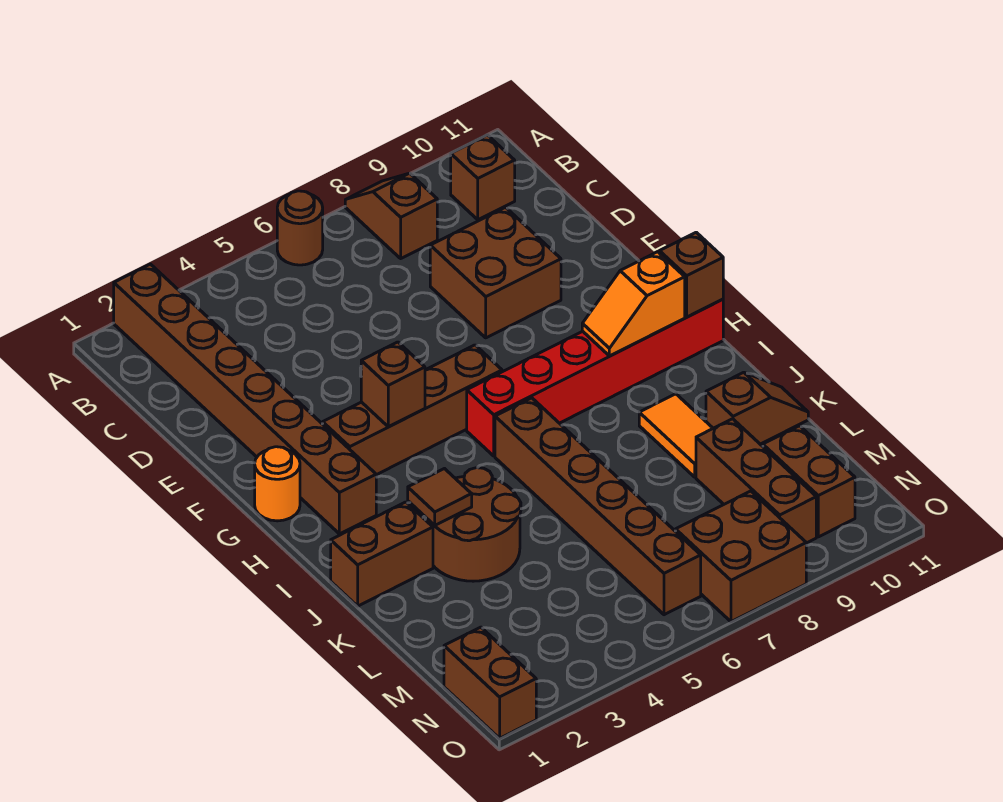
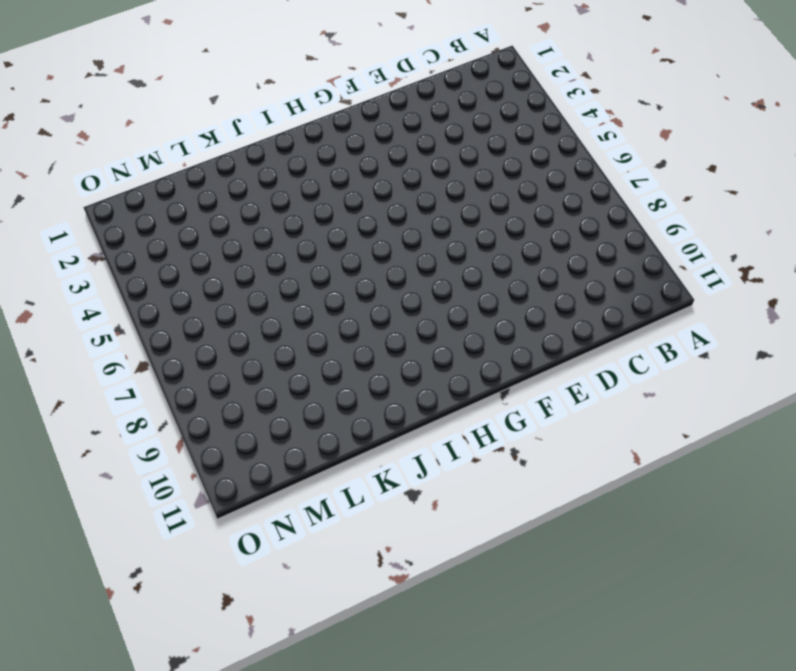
none -> brown brick A2:H2 level 1
none -> brown round brick A6 level 1
none -> brown slope A8:B8 level 1 top B

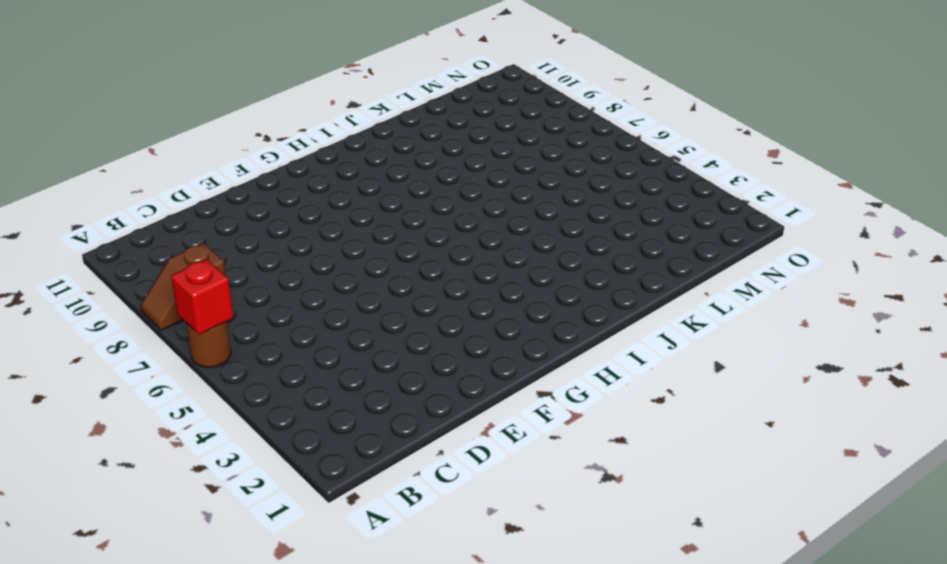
red brick A6 level 2 -> none
none -> brown brick A2:H2 level 1
none -> brown brick B10 level 1
none -> brown brick D8:E9 level 1

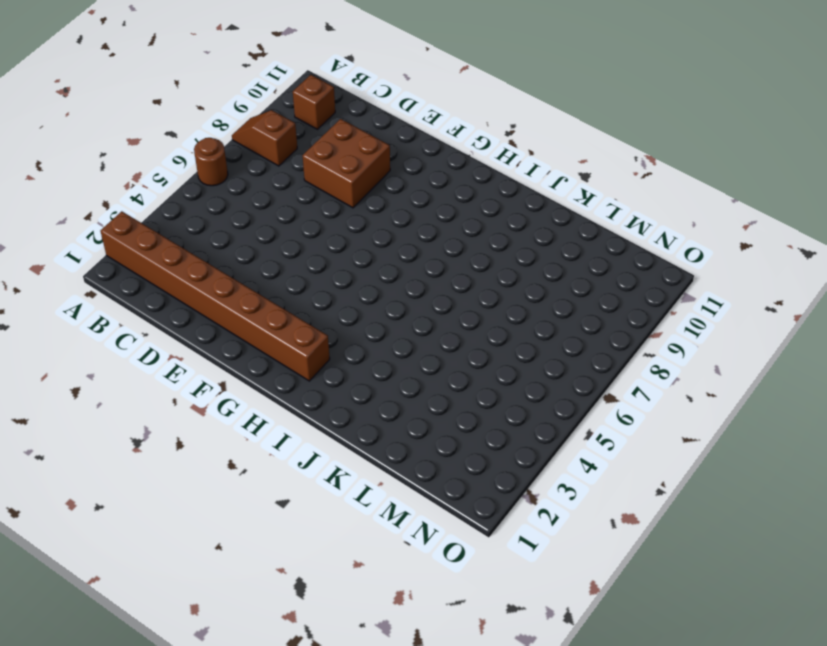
none -> orange round brick G1 level 1
none -> brown brick G3:G6 level 1
none -> red brick H6:H11 level 1

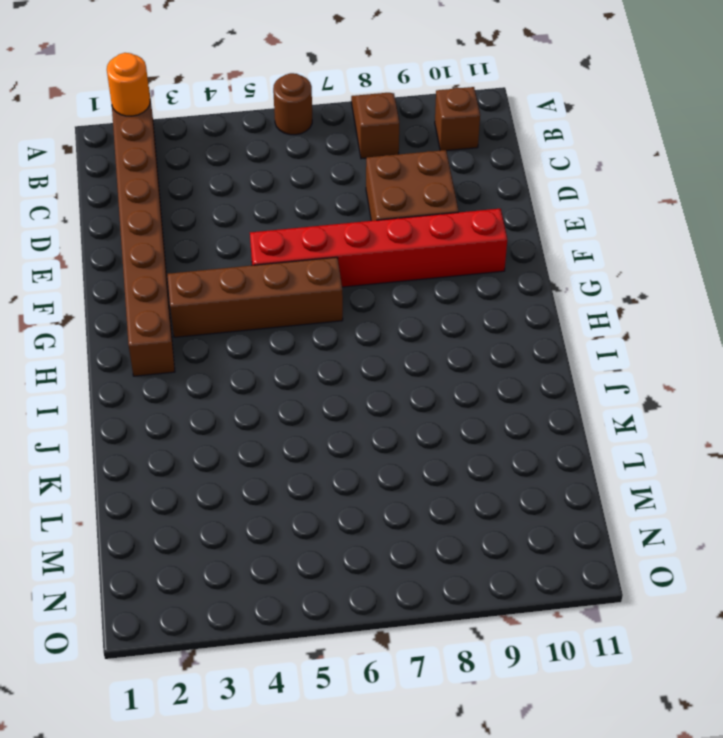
orange round brick A2 level 2 -> orange round brick G1 level 1
red brick F5:F10 level 1 -> red brick H6:H11 level 1
none -> brown brick I6:N6 level 1
none -> brown brick J1:J2 level 1
none -> brown round brick J3:K4 level 1

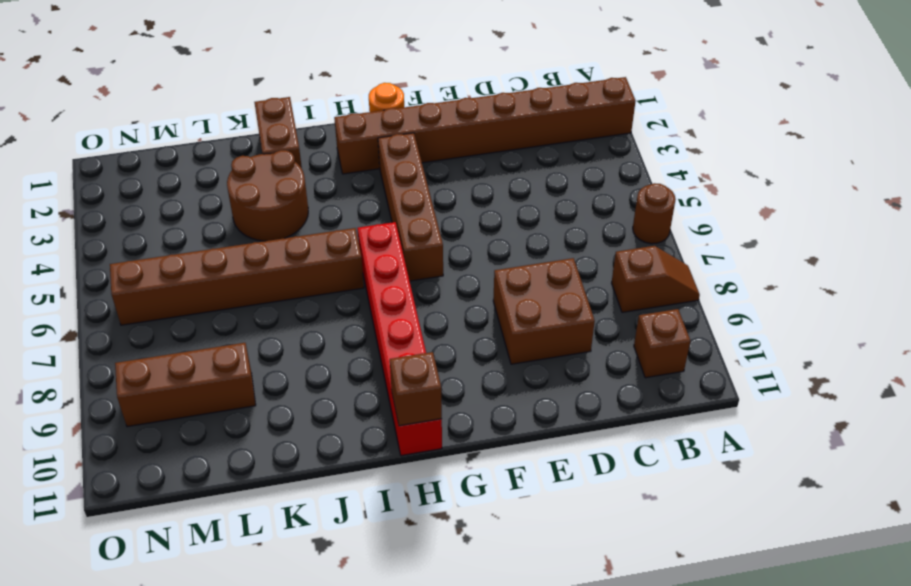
none -> orange tile J9:K9 level 1
none -> brown slope K10:K11 level 1 top 10
none -> brown brick M10:N10 level 1

